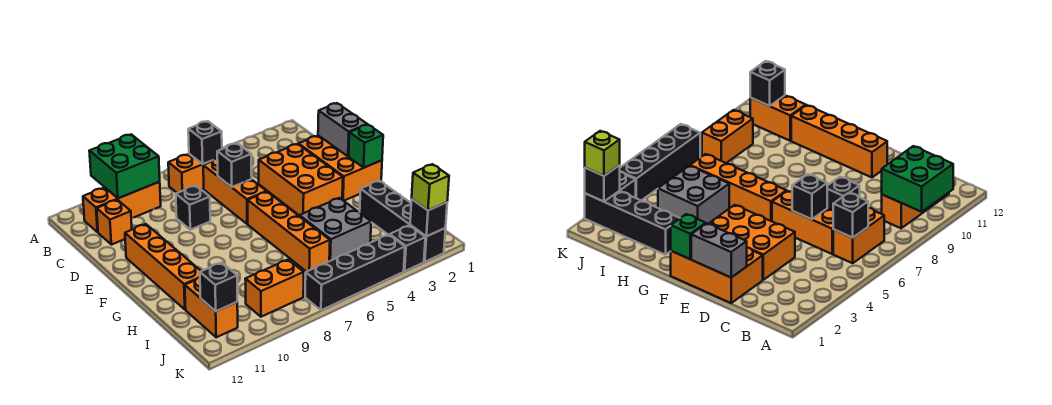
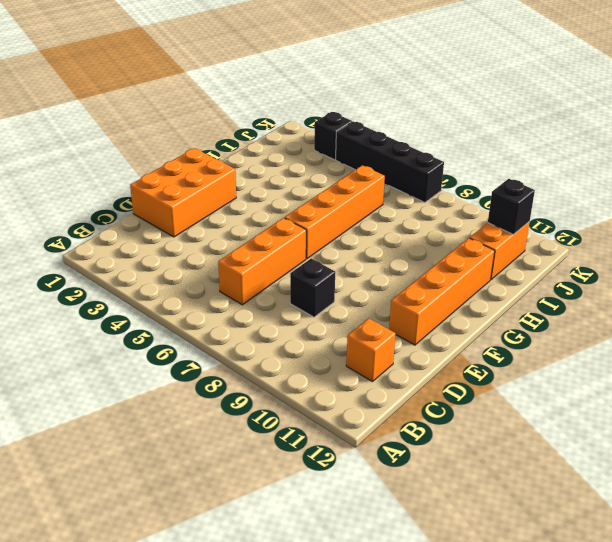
none -> orange brick B6:B7 level 1
none -> orange brick B9:B11 level 1
none -> orange brick D3:F4 level 1

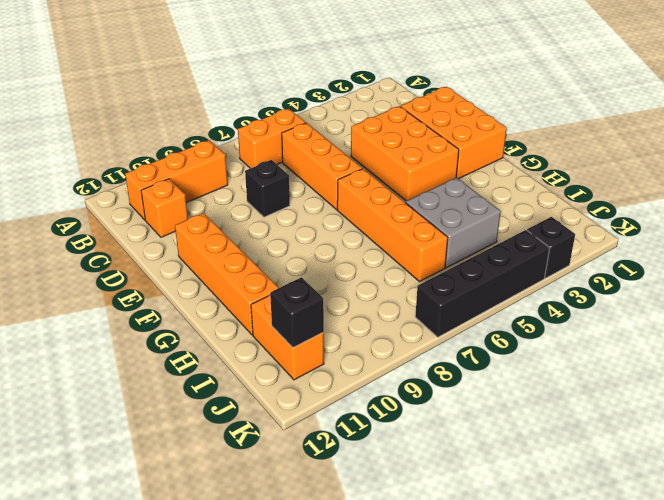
none -> black brick H2:K2 level 1
none -> orange brick J8:J9 level 1
none -> green brick A9:B10 level 2

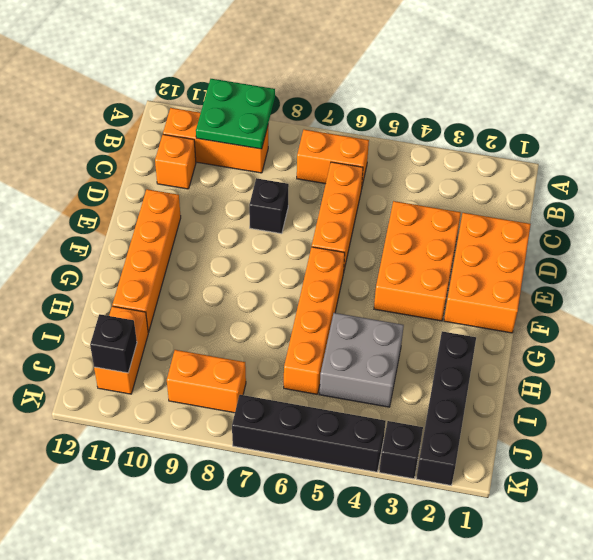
green plate A9:B10 level 2 -> green brick A9:B10 level 2
none -> black brick B6 level 2
none -> grey brick D1:E1 level 2
none -> black brick D6 level 2

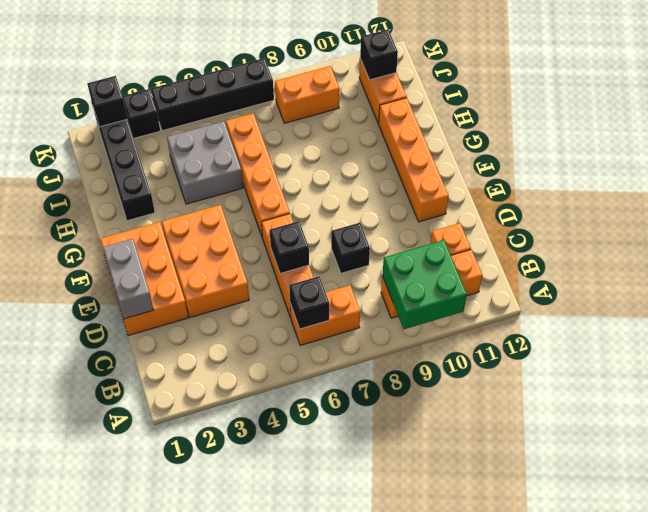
none -> green brick F1 level 2
none -> lime brick K2 level 3

